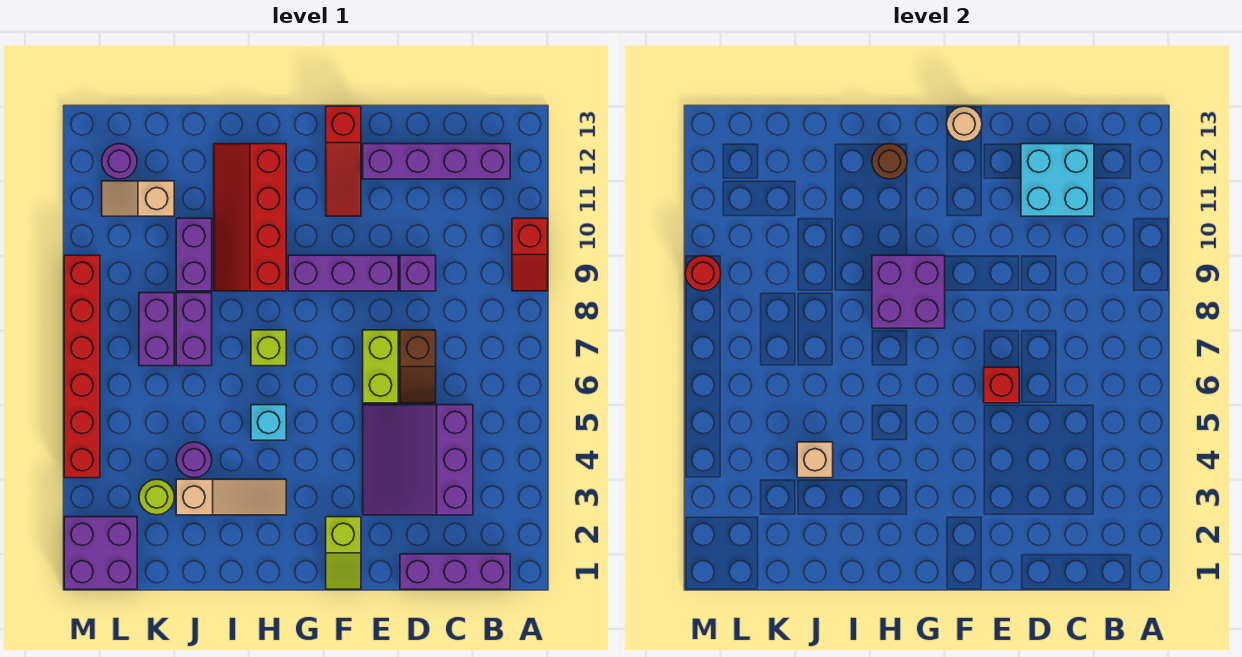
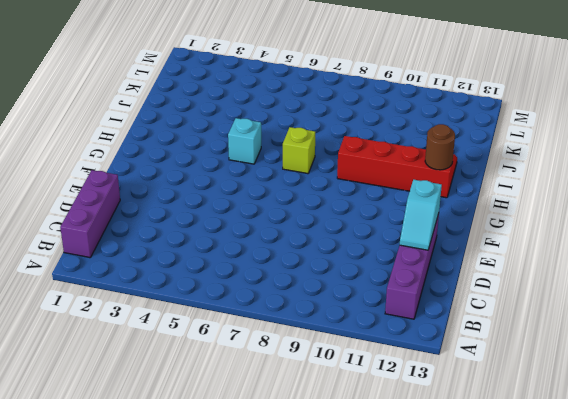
cyan slope D12:E12 level 2 top E -> cyan brick C11:D12 level 2
none -> red slope A9:A10 level 1 top 10
none -> purple slope C3:E5 level 1 top C
none -> brown slope D6:D7 level 1 top 7
none -> purple brick D9 level 1

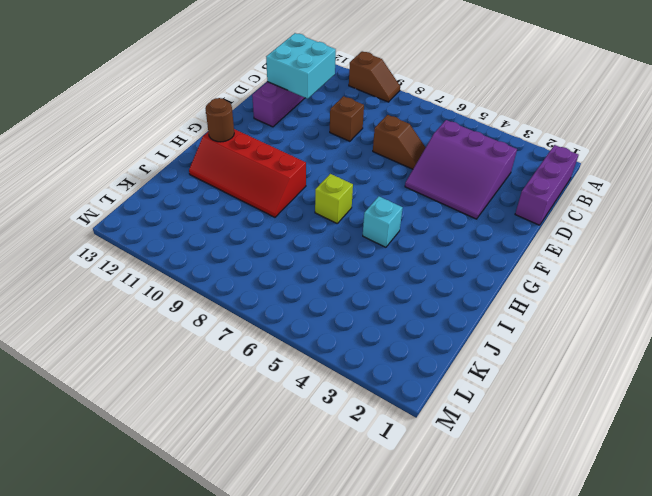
brown slope A9:A10 level 1 top 10 -> red slope A9:A10 level 1 top 10
brown brick D9 level 1 -> purple brick D9 level 1
none -> lime brick E6:E7 level 1
none -> purple brick E9:G9 level 1
none -> lime slope F1:F2 level 1 top 2
none -> red slope F11:F13 level 1 top 13

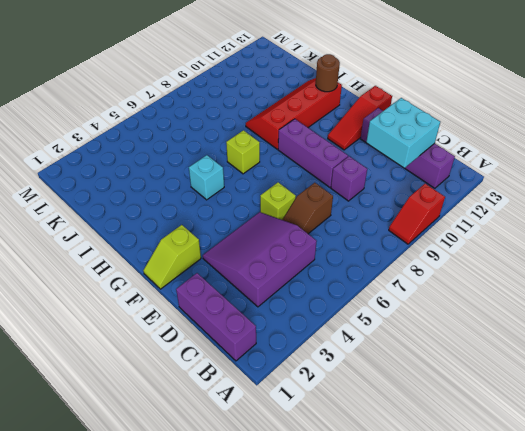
lime brick E6 level 1 -> lime brick E6:E7 level 1
none -> tan slope H3:J3 level 1 top J
none -> purple round brick J4 level 1
none -> purple brick J7:J8 level 1
none -> purple brick J9:J10 level 1

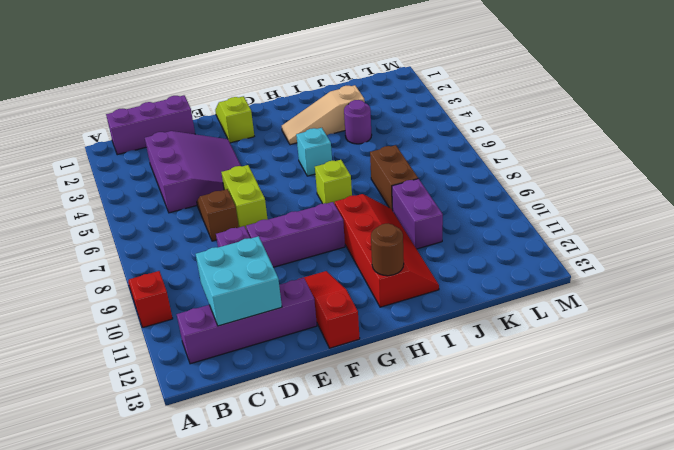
brown brick J7:J8 level 1 -> purple brick J7:J8 level 1
none -> lime round brick K3 level 1
none -> purple brick K7:K8 level 1
none -> tan slope K11:L11 level 1 top K
none -> purple brick L1:M2 level 1

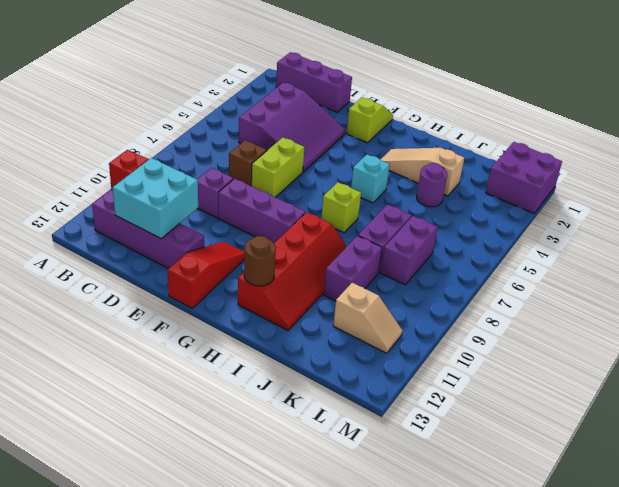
none -> lime round brick K3 level 1
none -> purple round brick L12 level 1
none -> red brick M4:M9 level 1
none -> red brick E6 level 2

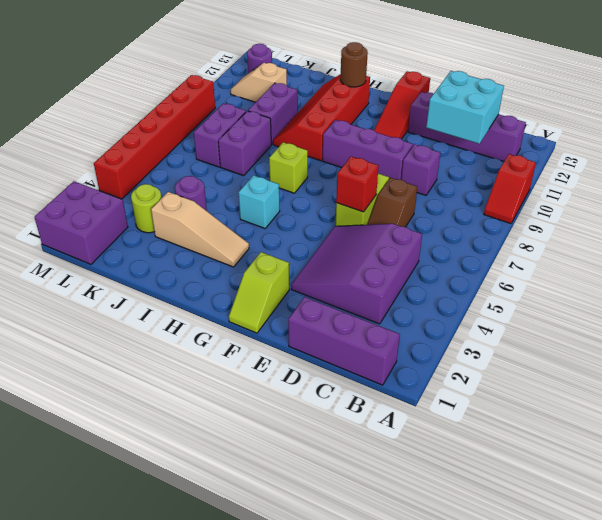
none -> tan round brick F13 level 2
none -> purple brick G8:H9 level 2
none -> tan brick J4 level 2
none -> red round brick M9 level 2

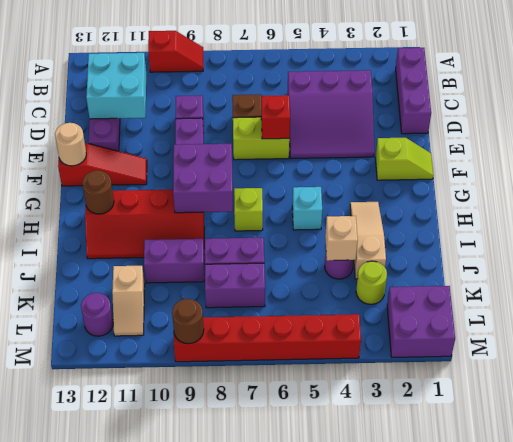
brown round brick M9 level 2 -> red round brick M9 level 2

